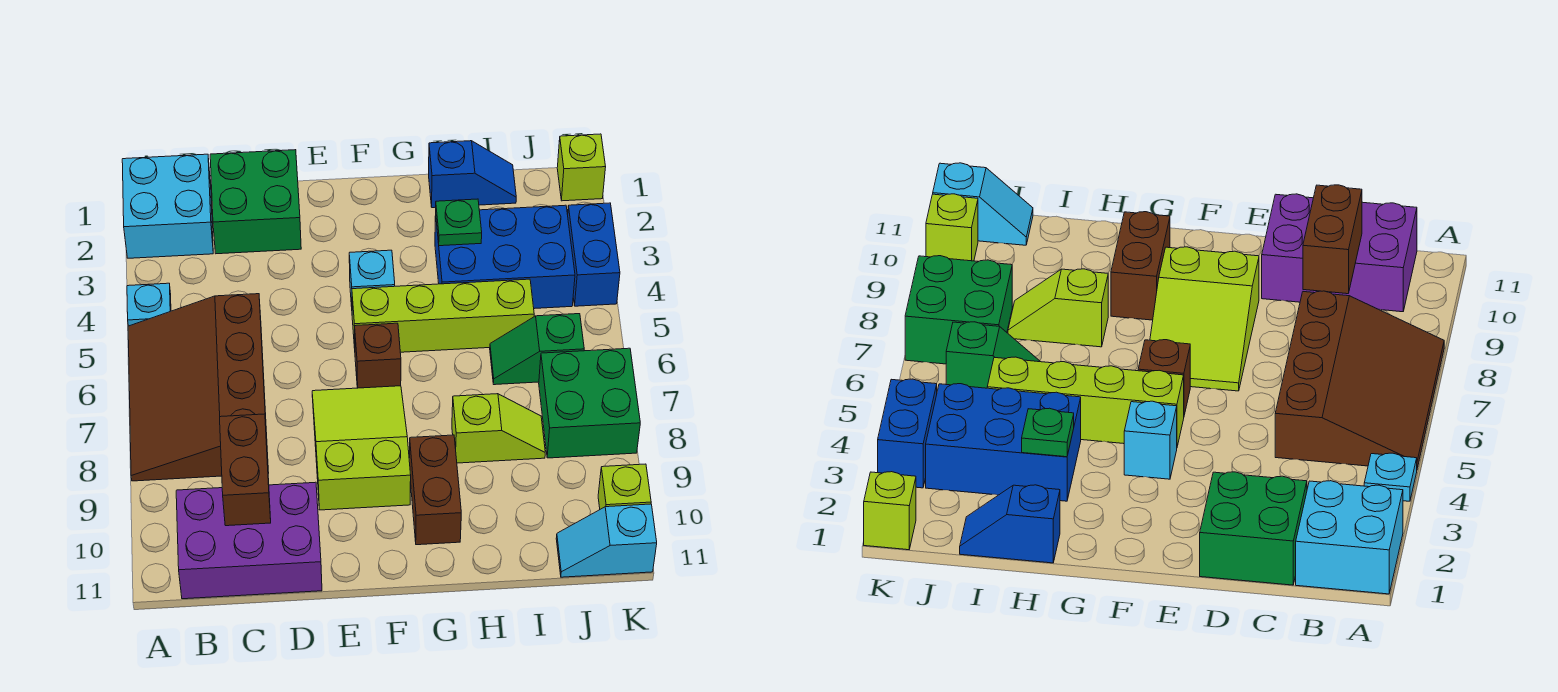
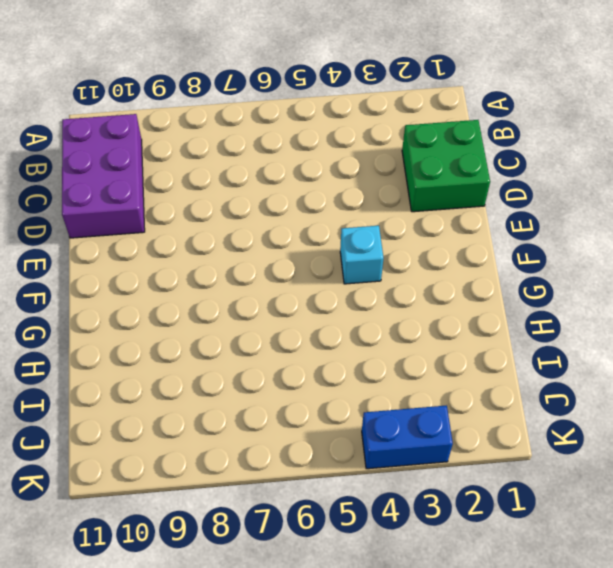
none -> cyan brick A1:B2 level 1
none -> cyan plate A4 level 1
none -> brown slope A5:C8 level 1 top C

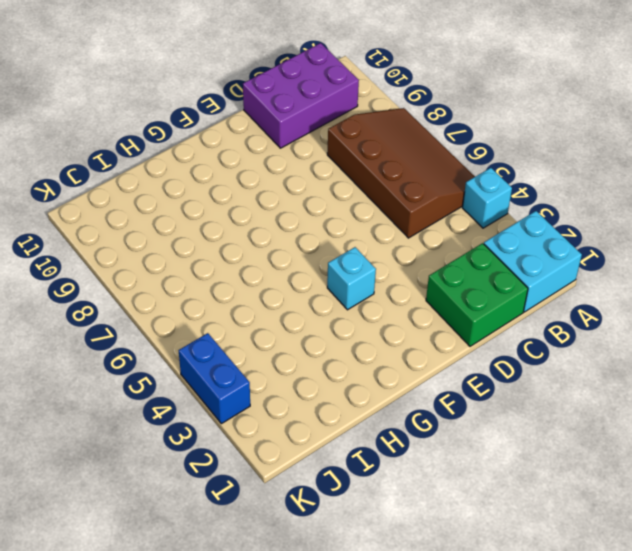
cyan brick A4 level 1 -> cyan plate A4 level 1
none -> lime slope E7:F9 level 1 top 9
none -> lime brick F5:I5 level 1
none -> brown brick F6 level 1

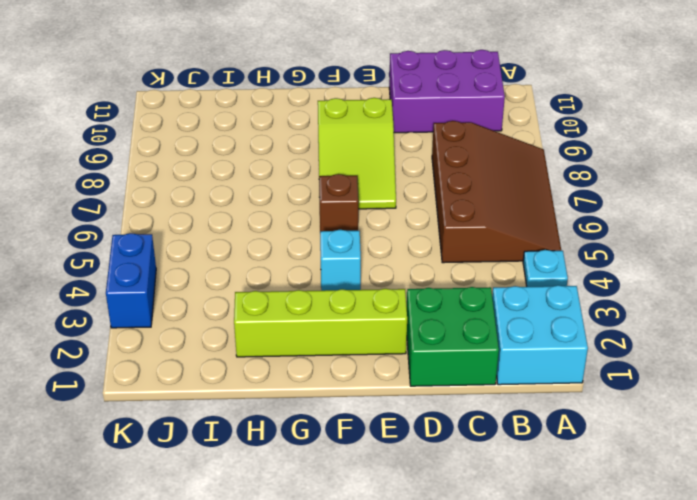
lime brick E2:H2 level 1 -> lime brick F5:I5 level 1
none -> brown brick G9:G10 level 1
none -> blue slope H1:I1 level 1 top H
none -> blue brick H3:J4 level 1

